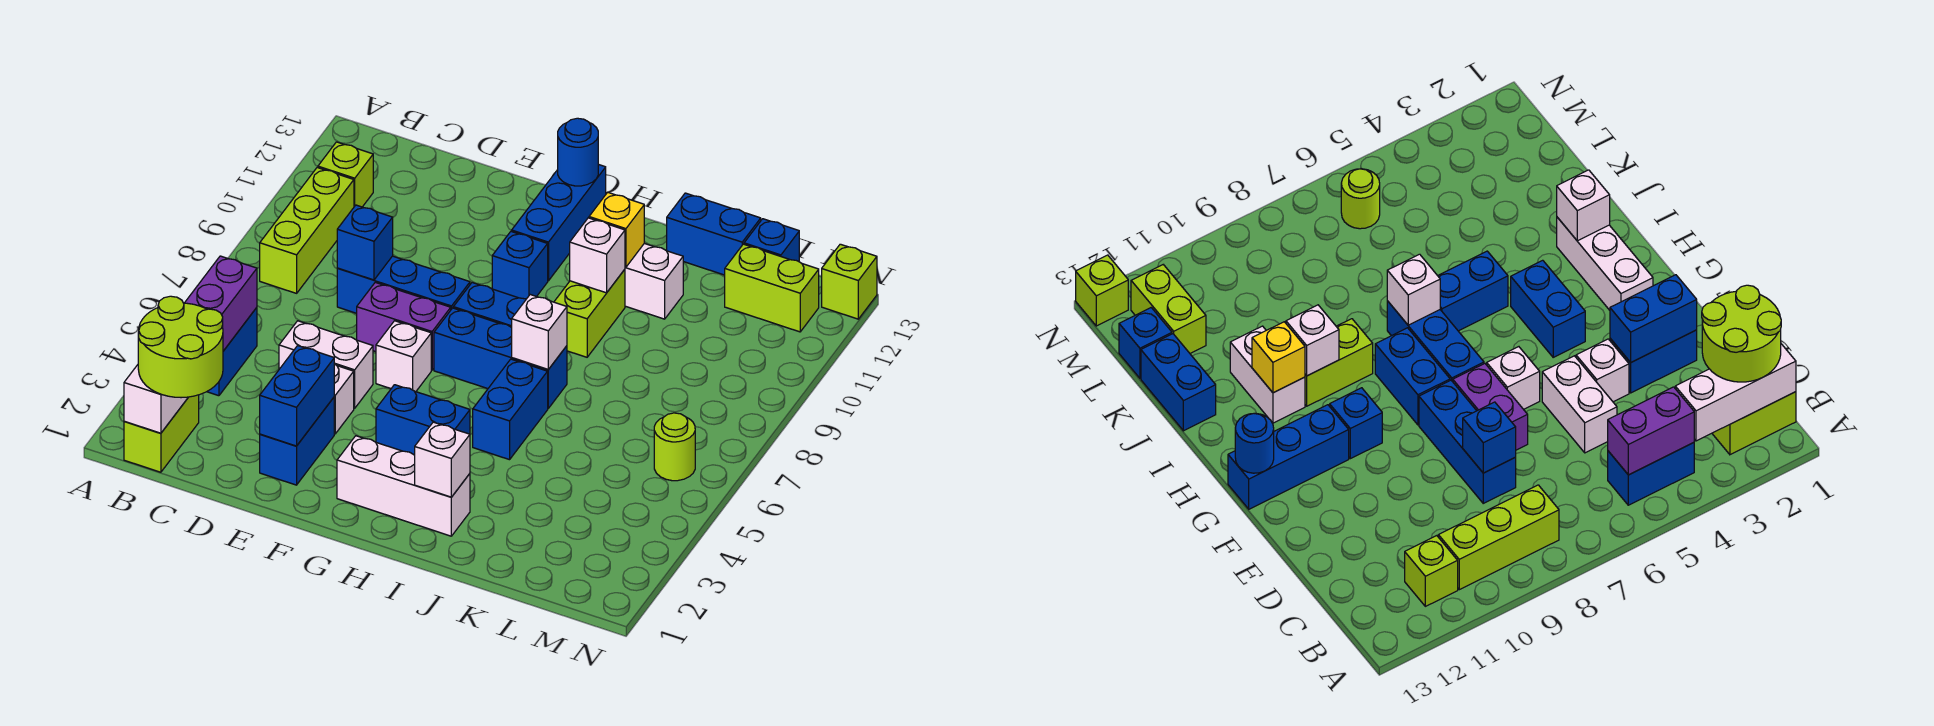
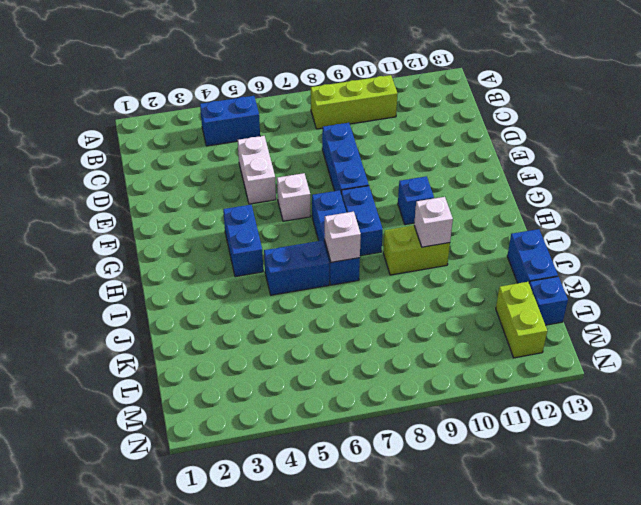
none -> lime brick B1:B2 level 1
none -> lime brick B11 level 1
none -> blue brick E2:E3 level 1
none -> white brick E4 level 1

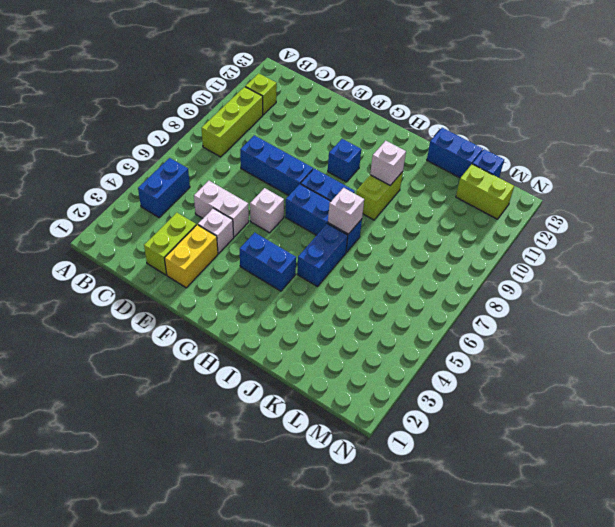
lime brick D2:D3 level 1 -> lime brick B1:B2 level 1
yellow brick E2:E3 level 1 -> blue brick E2:E3 level 1
none -> purple brick E7:F7 level 1
none -> white brick G2:I2 level 1
none -> blue brick G11:G13 level 1
none -> white brick I11:J11 level 1

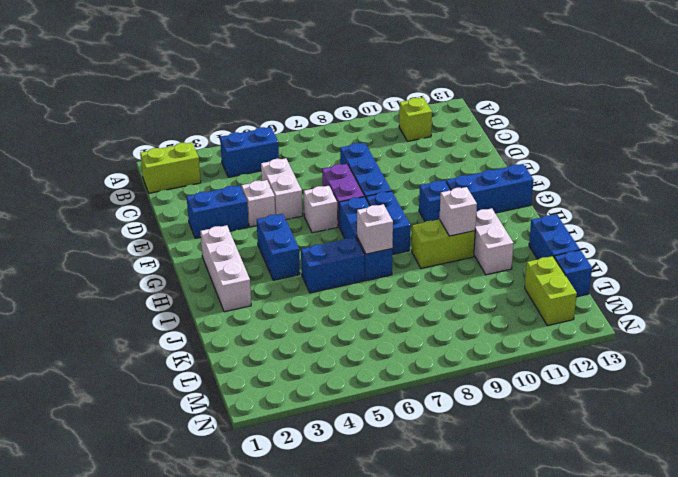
none -> lime brick B8:B10 level 1
none -> lime round brick M6 level 1
none -> lime brick N13 level 1
none -> white brick B1:B3 level 2

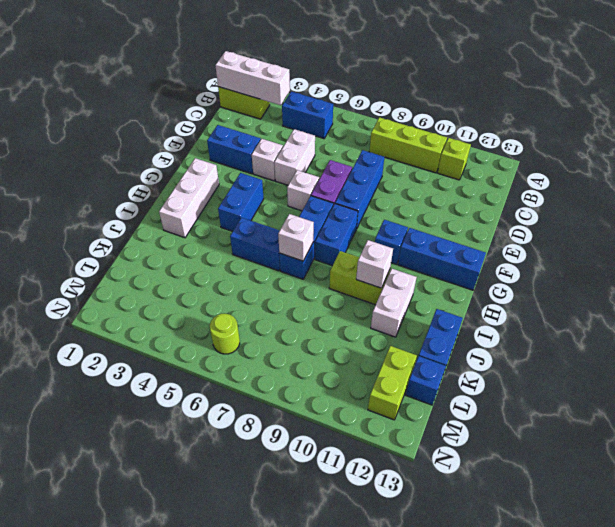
none -> lime brick N13 level 1
none -> purple brick B4:B5 level 2
none -> blue brick D8 level 2
none -> blue brick E2:E3 level 2

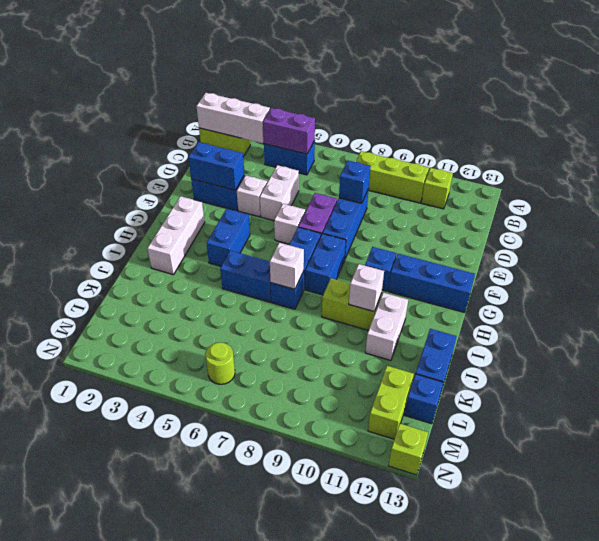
none -> blue round brick G13 level 2
none -> white brick I2 level 2
none -> yellow brick I11 level 2
none -> lime round brick B1:C2 level 3

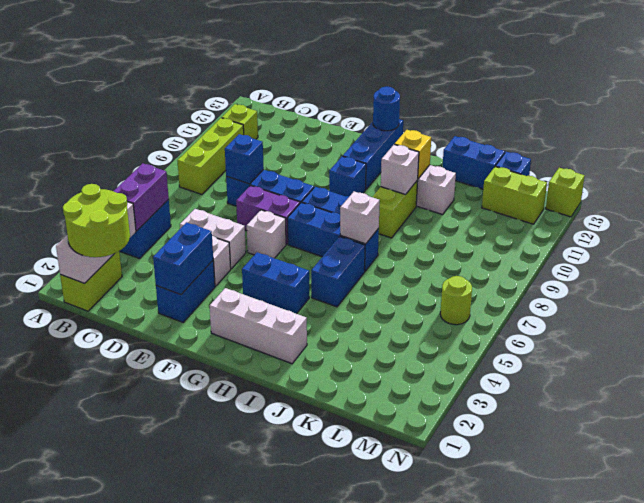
none -> white brick I2 level 2

